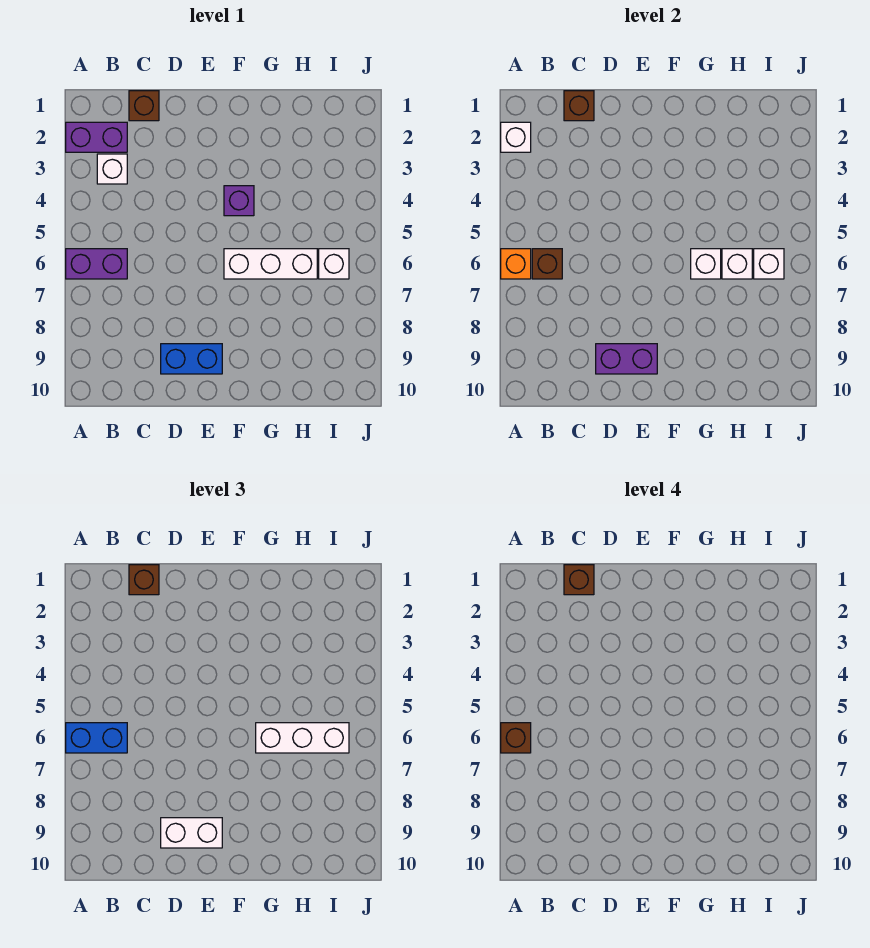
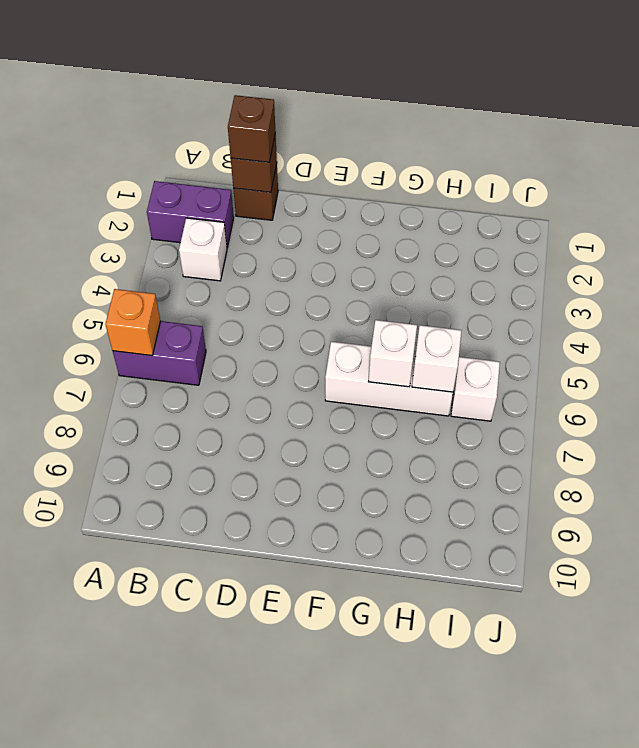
none -> blue brick D9:E9 level 1
none -> purple brick F4 level 1
none -> white brick A2 level 2

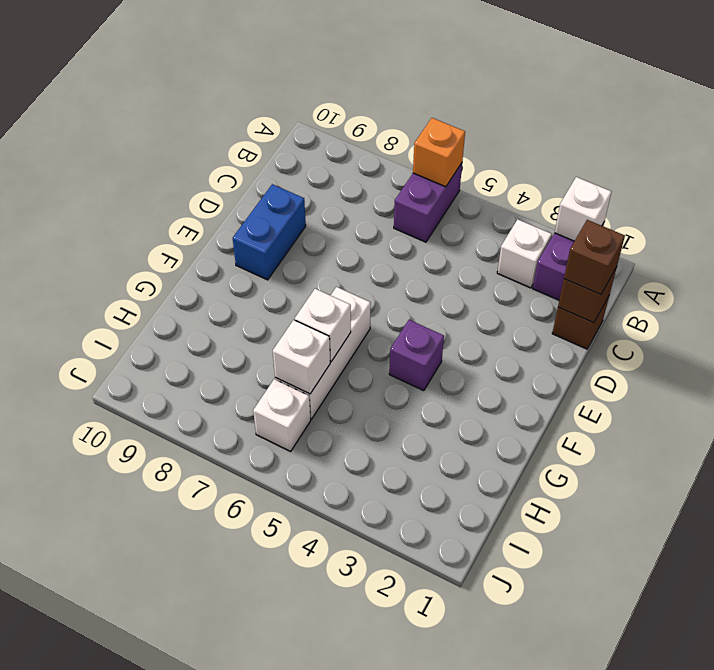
none -> brown brick B6 level 2
none -> purple brick D9:E9 level 2
none -> white brick I6 level 2

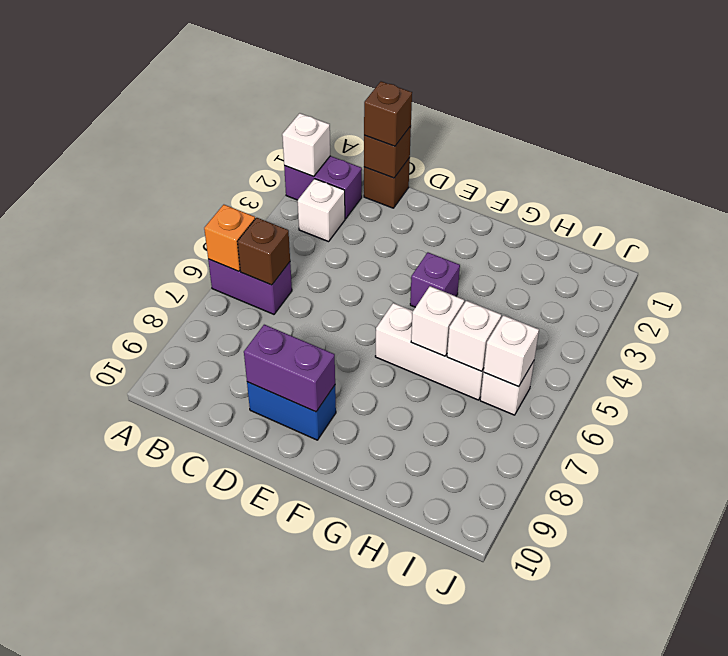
none -> blue brick A6:B6 level 3
none -> white brick D9:E9 level 3
none -> white brick G6:I6 level 3

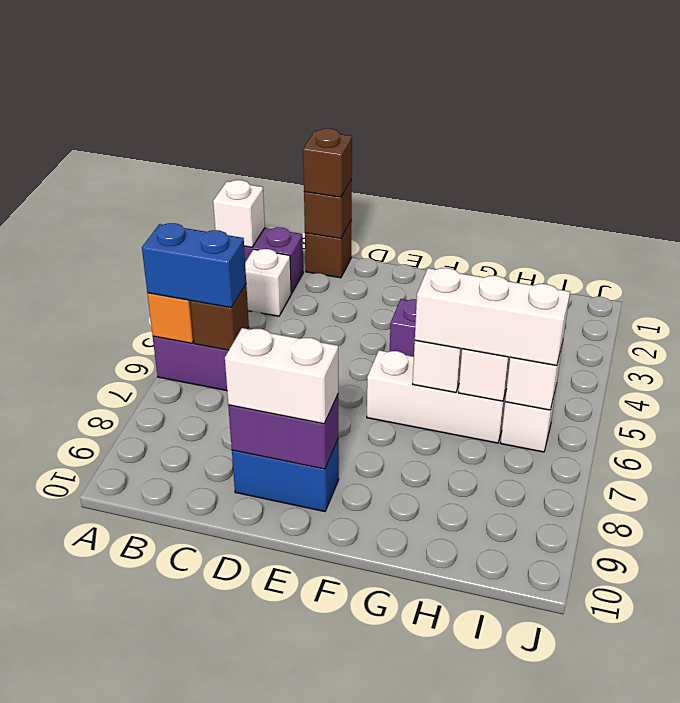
none -> brown brick A6 level 4
none -> brown brick C1 level 4

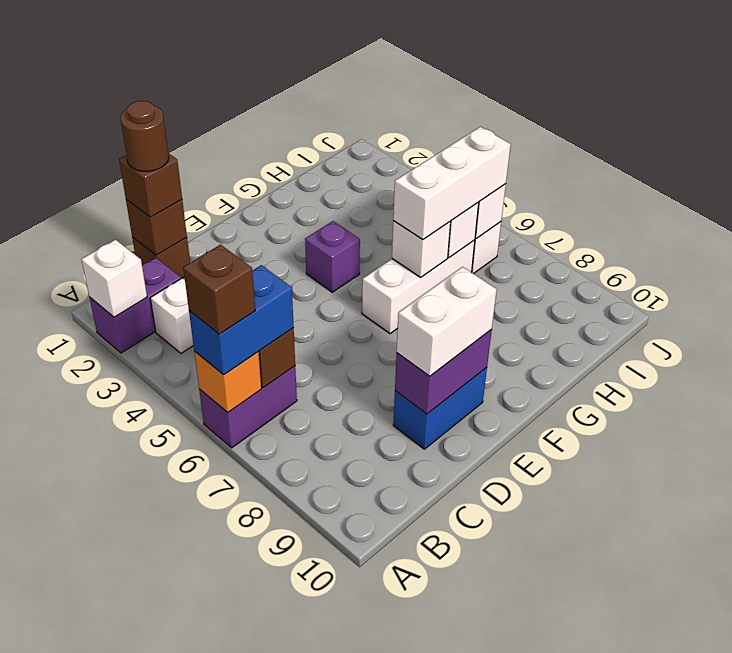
brown round brick C1 level 4 -> brown brick C1 level 4

